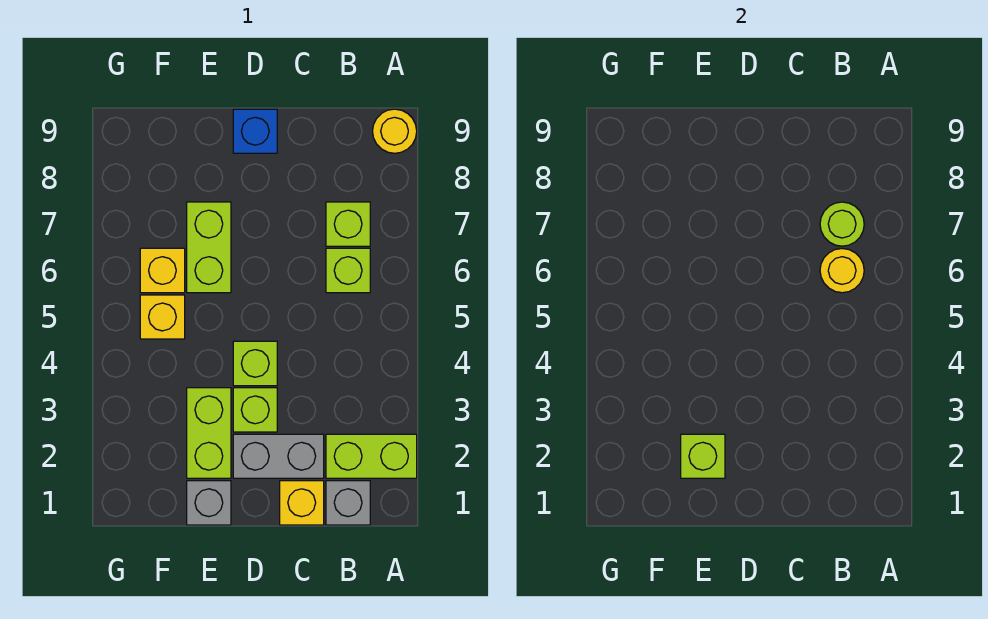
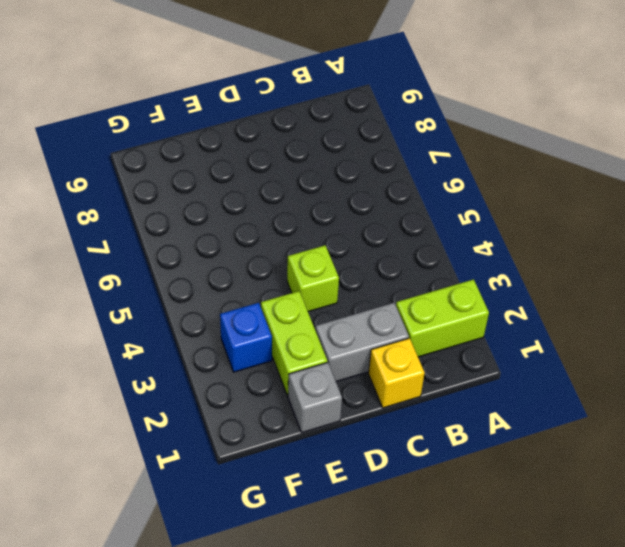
blue brick F3 level 1 -> blue brick D9 level 1
none -> yellow round brick A9 level 1
none -> grey brick B1 level 1
none -> lime brick B6 level 1

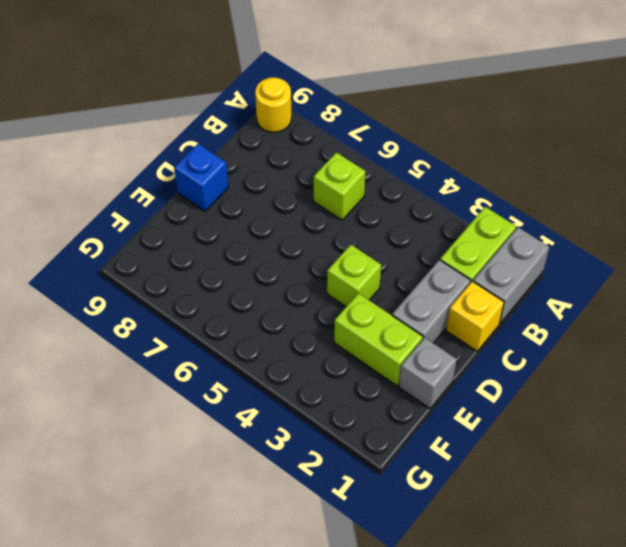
grey brick A1:B1 level 1 -> grey brick B1 level 1
none -> lime brick B7 level 1
none -> lime brick D3 level 1
none -> lime brick E6:E7 level 1

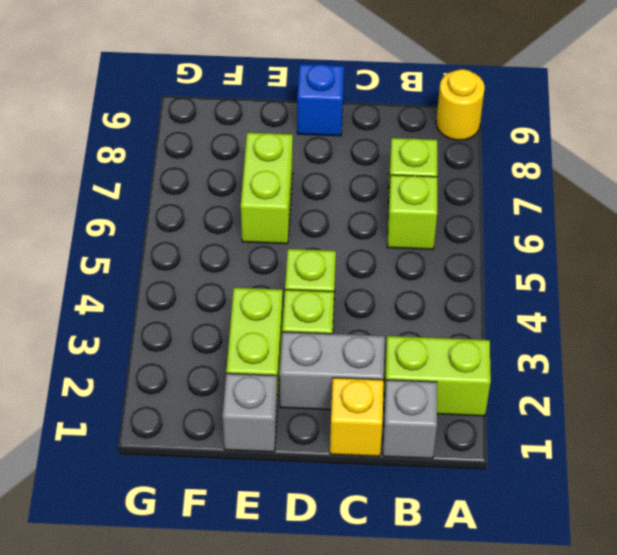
none -> yellow brick F5 level 1
none -> yellow brick F6 level 1
none -> yellow round brick B6 level 2

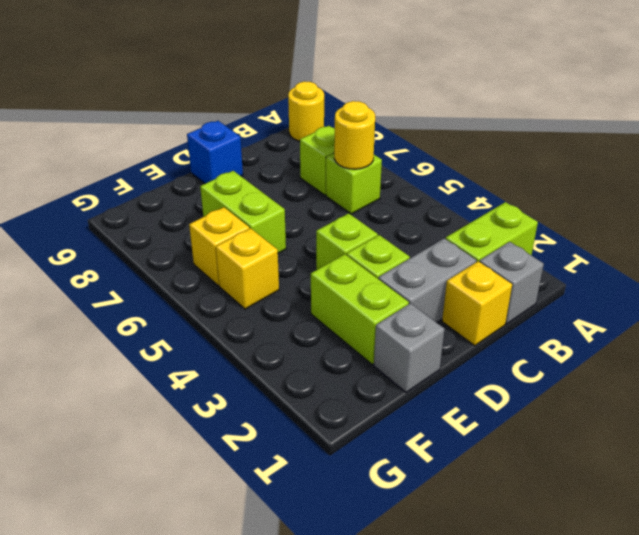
none -> lime round brick B7 level 2
none -> lime brick E2 level 2

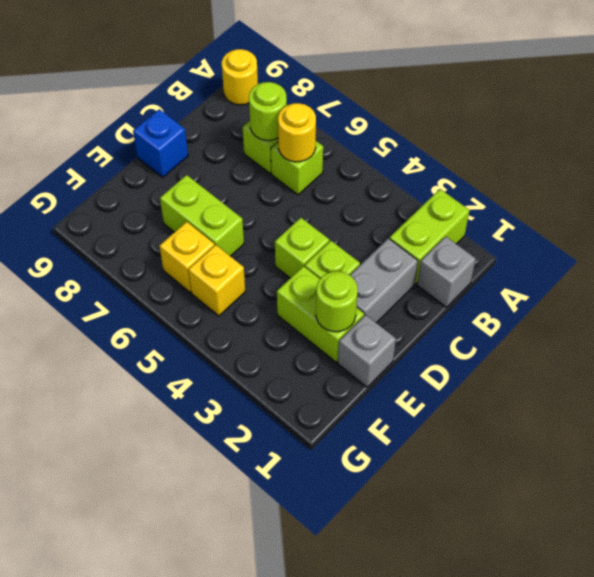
lime round brick E2 level 2 -> lime brick E2 level 2
none -> yellow brick C1 level 1

